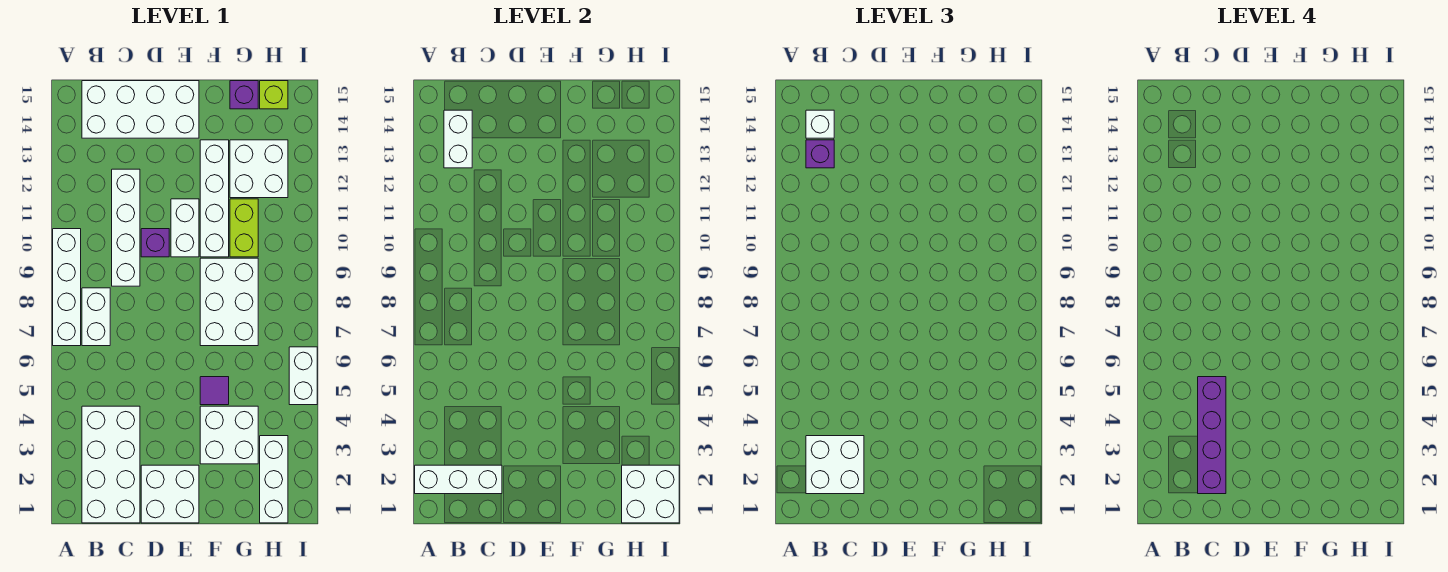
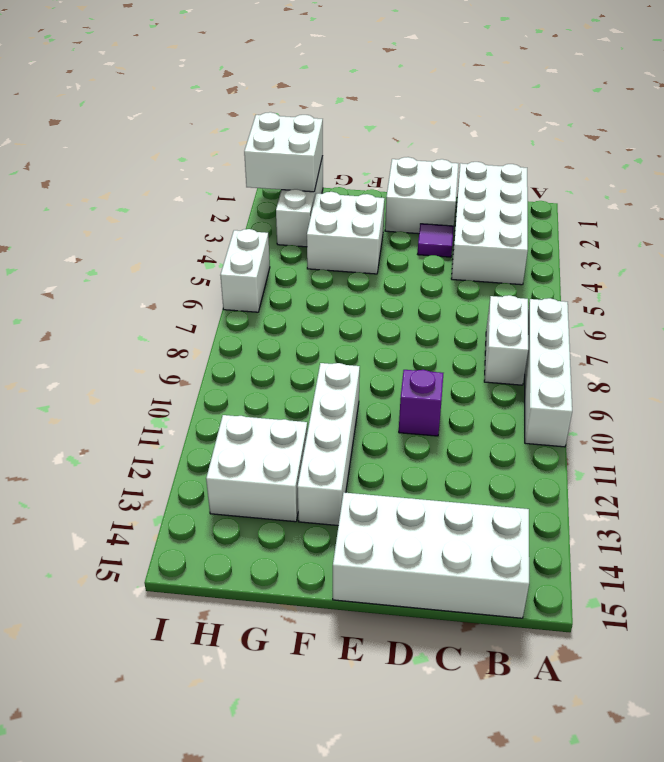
purple tile D3 level 1 -> purple tile F5 level 1
none -> white brick C9:C12 level 1
none -> white brick E10:E11 level 1
none -> white brick F7:G9 level 1

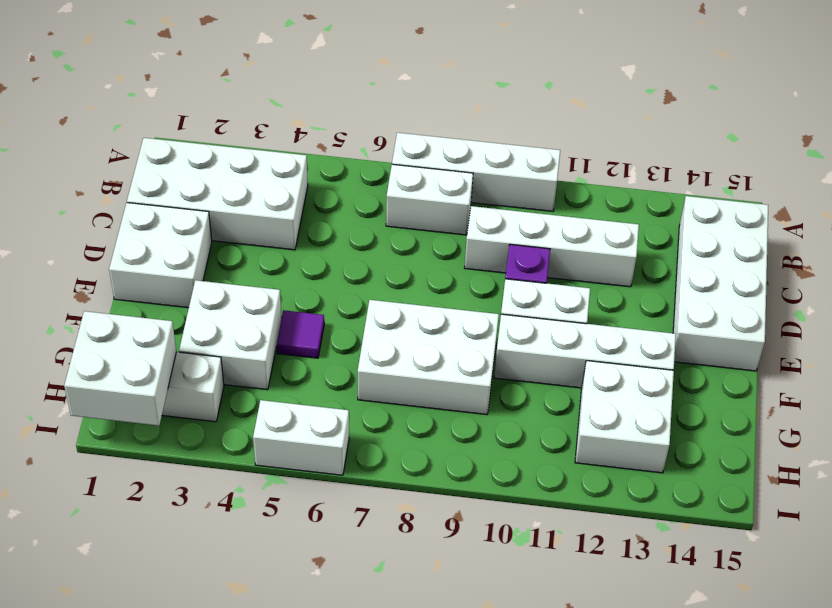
none -> lime brick G10:G11 level 1
none -> purple brick G15 level 1
none -> lime brick H15 level 1

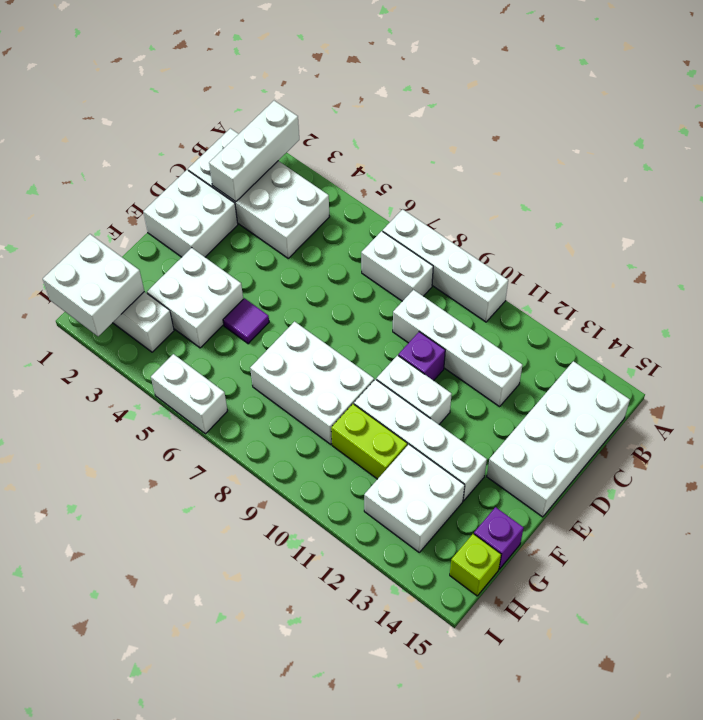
none -> white brick B13:B14 level 2
none -> white brick B2:C3 level 3
none -> purple brick B13 level 3

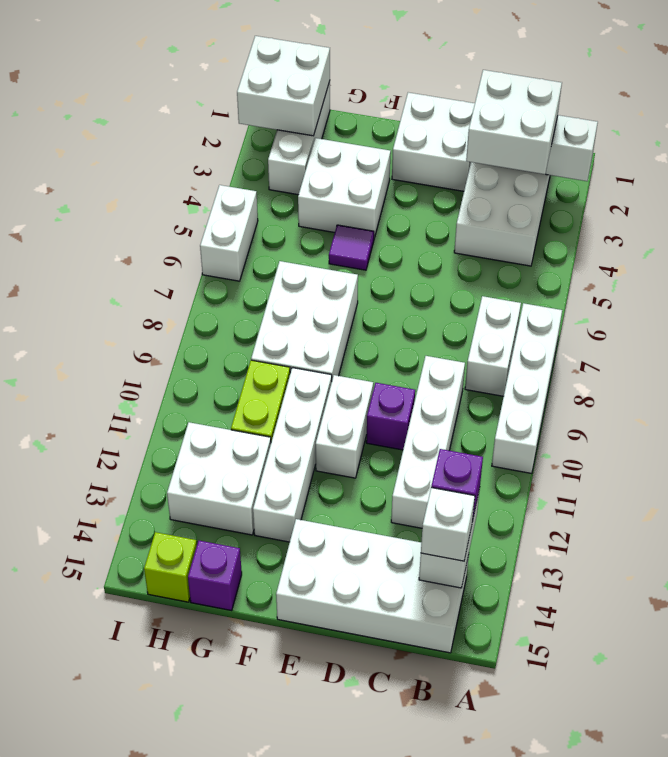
none -> purple brick C2:C5 level 4

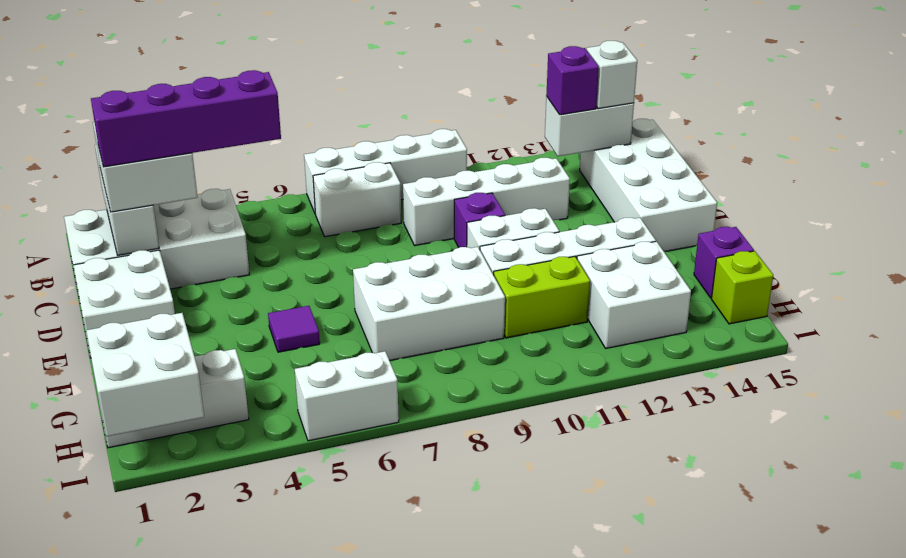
none -> white brick F3:G4 level 1

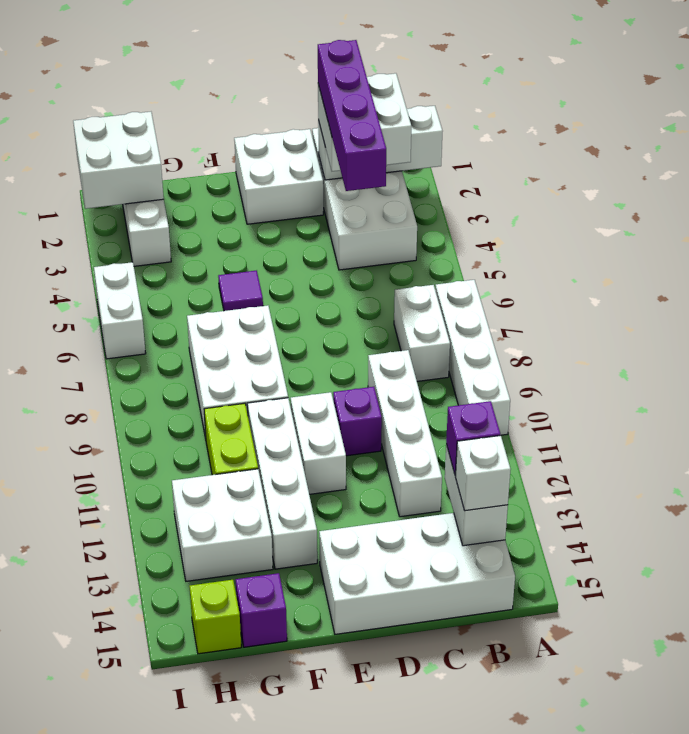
none -> white brick F3:G4 level 1

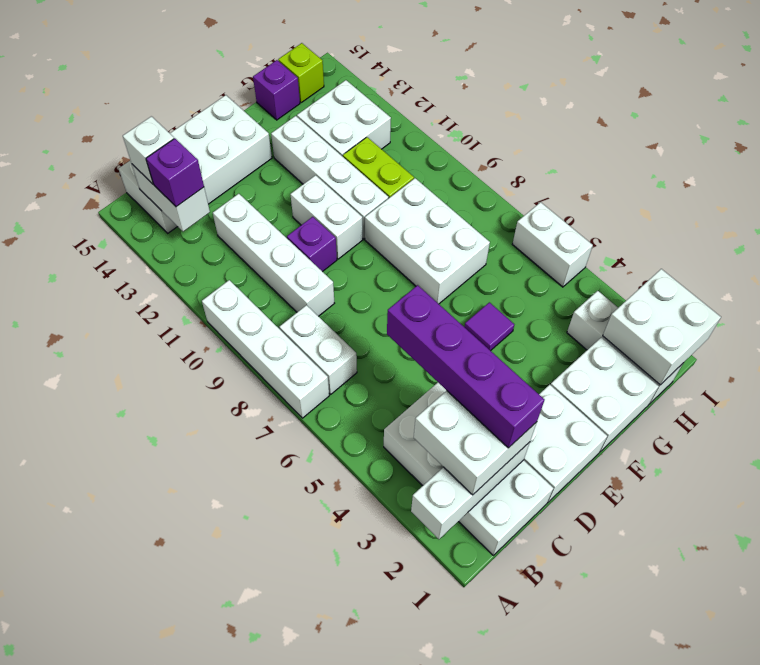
white brick F1:G2 level 1 -> white brick F3:G4 level 1

